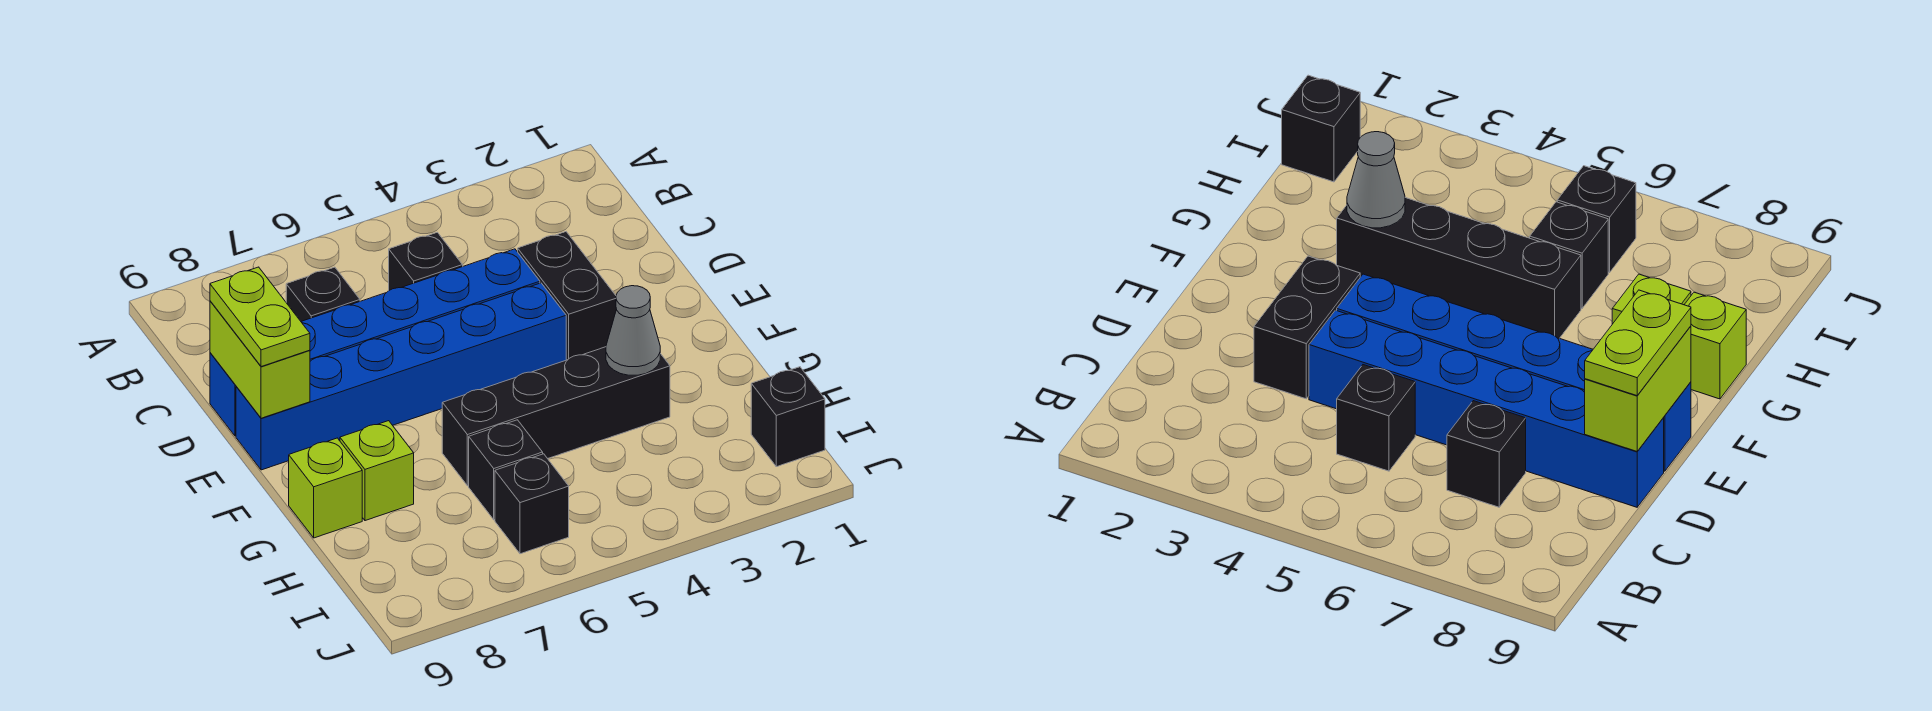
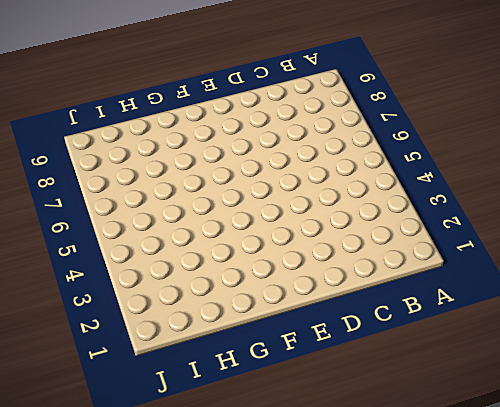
none -> black brick C5 level 1
none -> black brick C7 level 1
none -> black brick D3:E3 level 1

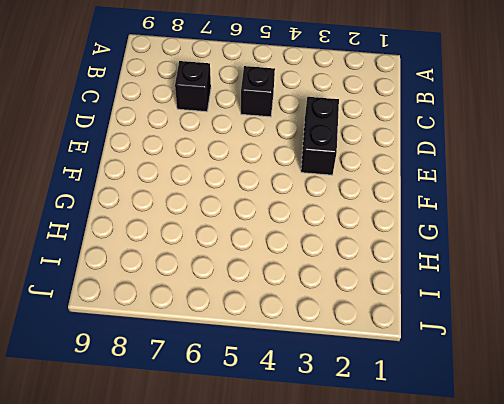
none -> blue brick D4:D9 level 1
none -> blue brick E4:E9 level 1
none -> black brick G3:G6 level 1

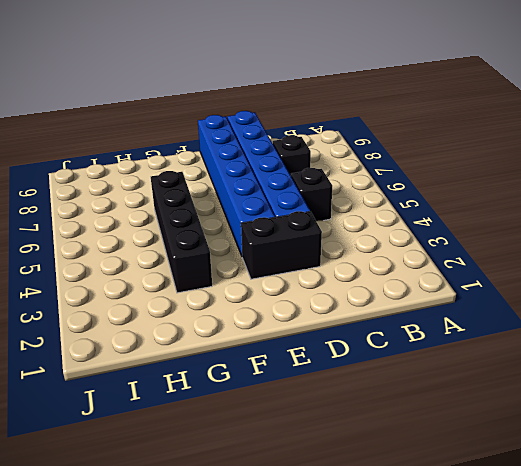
none -> lime brick G8 level 1
none -> lime brick G9 level 1
none -> black brick H6 level 1

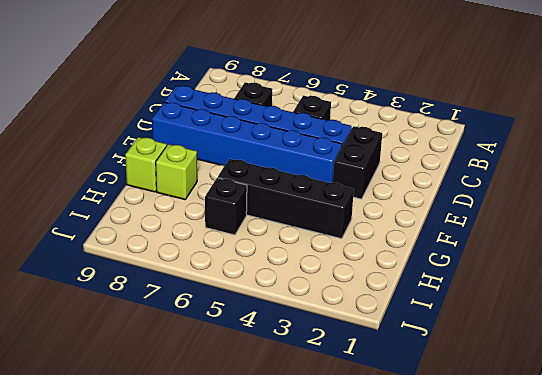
none -> black brick I1 level 1
none -> black brick I6 level 1
none -> lime brick D9:E9 level 2

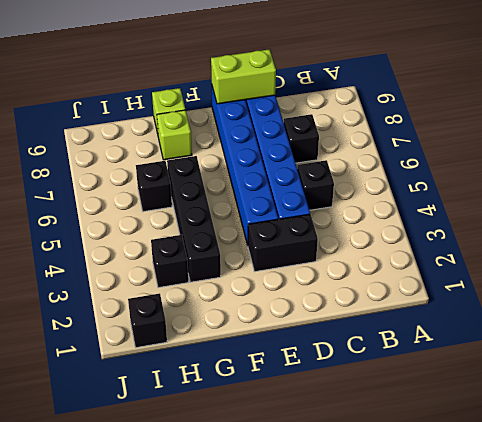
black brick H3 level 1 -> black brick I6 level 1
none -> grey cone G3 level 2
none -> lime plate D9:E9 level 3

